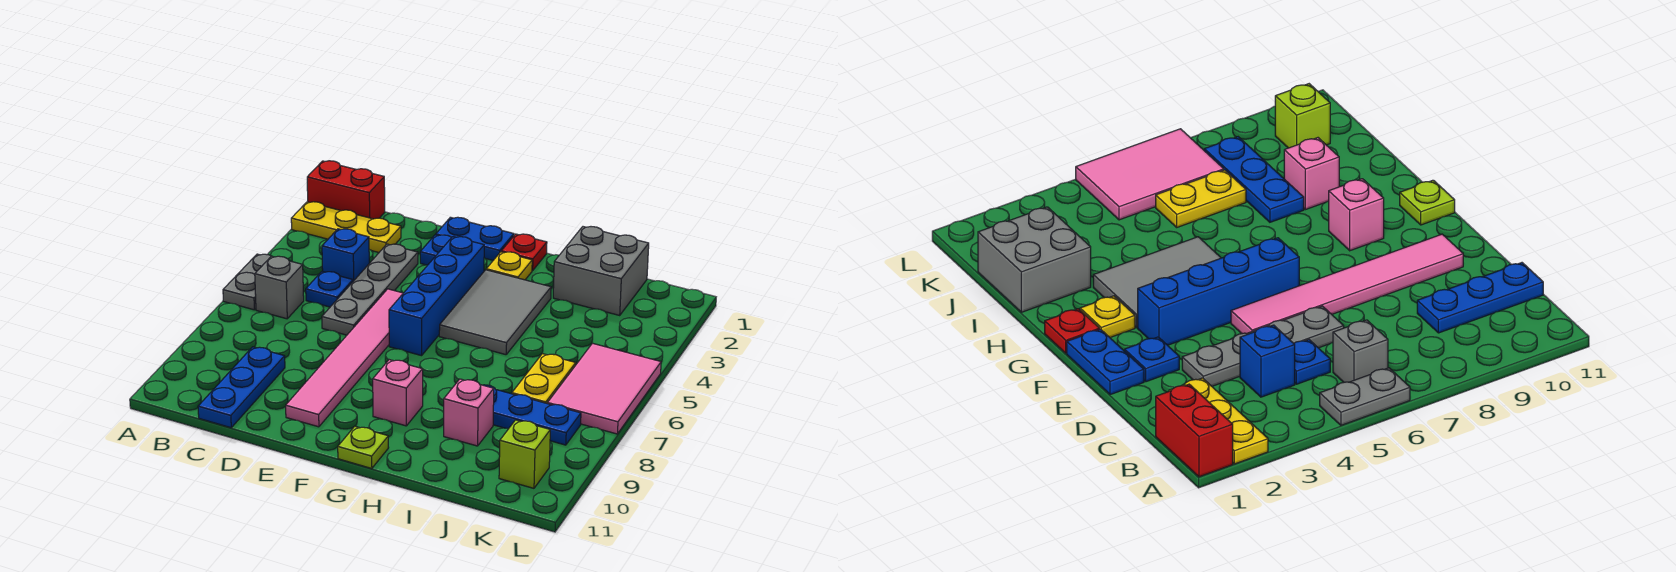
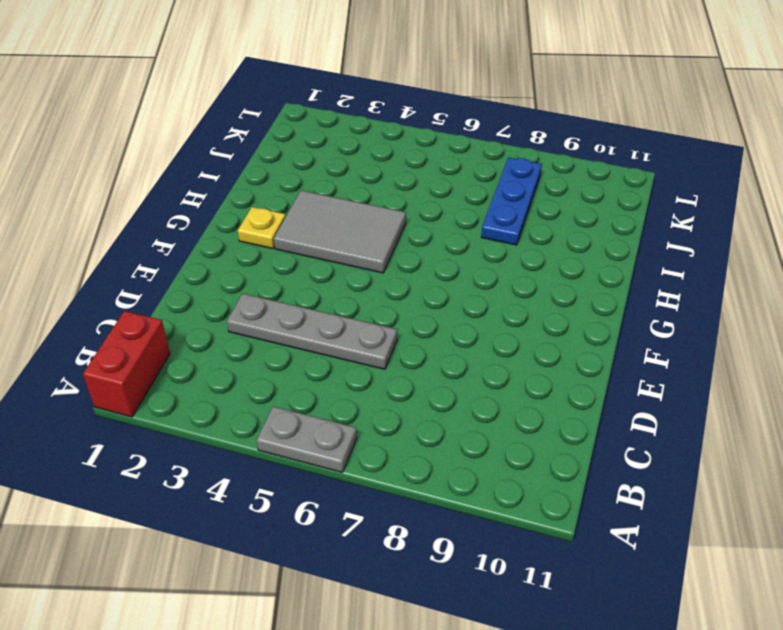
none -> yellow plate A2:C2 level 1
none -> grey brick B6 level 1
none -> blue brick C4 level 1

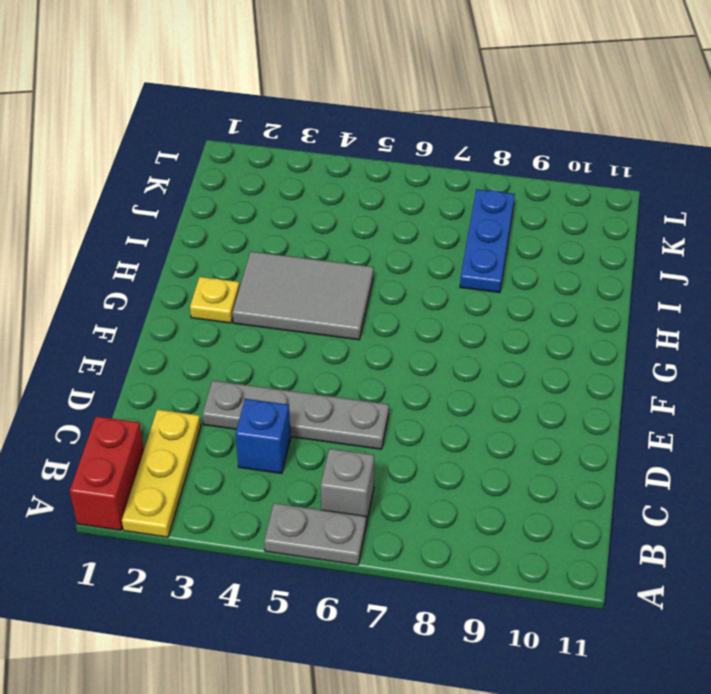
none -> blue plate C5 level 1
none -> blue plate C9:C11 level 1
none -> blue plate E1:F1 level 1

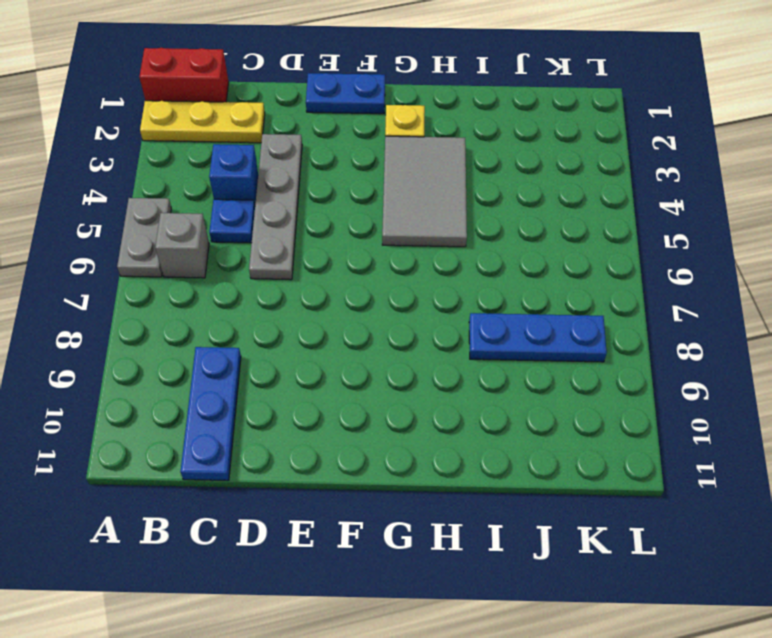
none -> blue plate E2 level 1
none -> pink tile E5:E10 level 1
none -> blue brick F3:F6 level 1

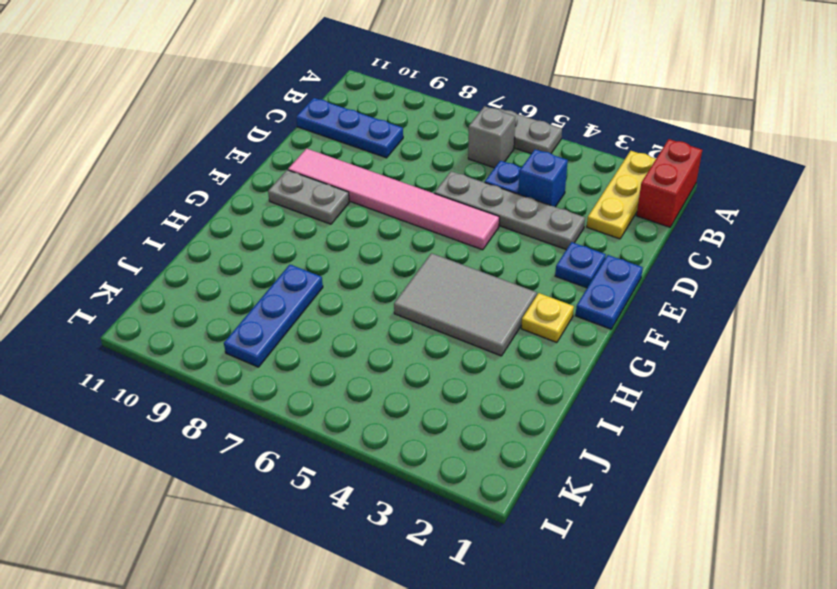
grey plate F9:F10 level 1 -> none
none -> blue brick F3:F6 level 1
none -> red plate G1 level 1
none -> pink brick G9 level 1

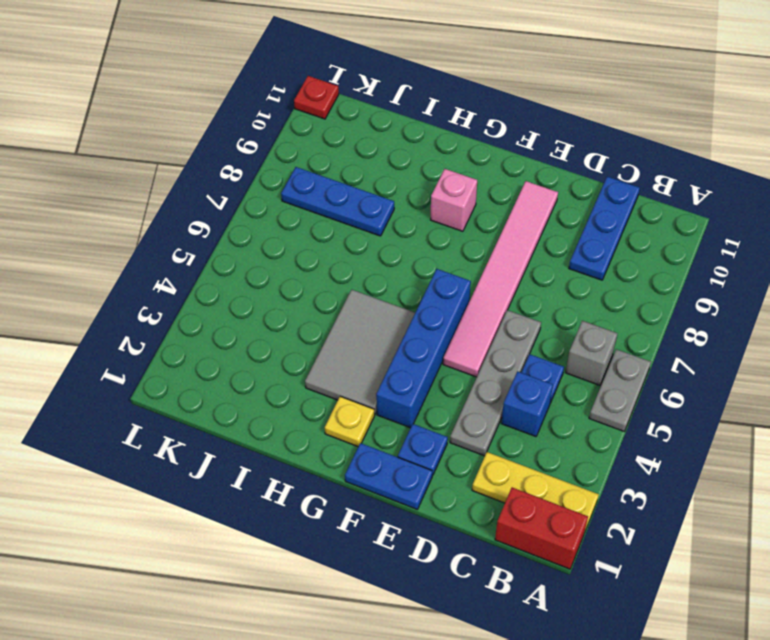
red plate L11 level 1 -> red plate G1 level 1
none -> lime plate G11 level 1
none -> grey brick I1:J2 level 1
none -> pink brick I9 level 1

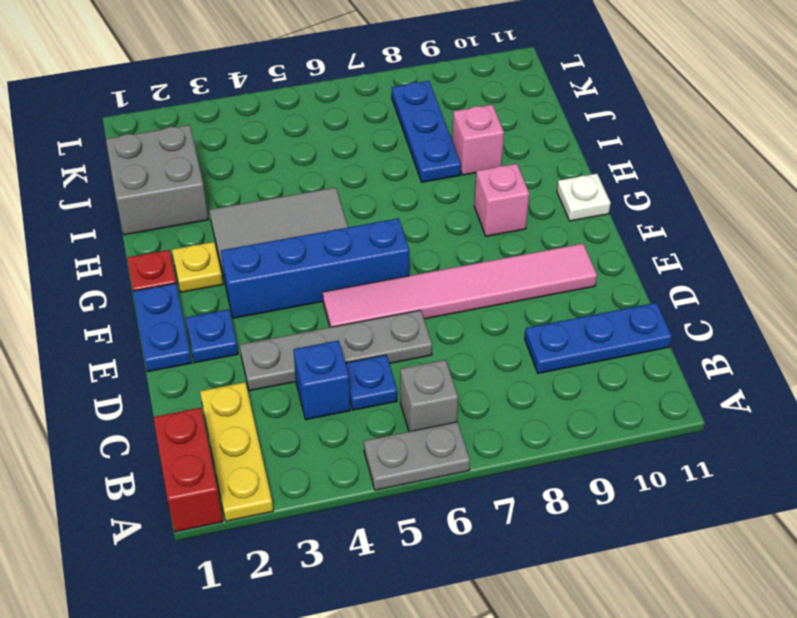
white plate G11 level 1 -> lime plate G11 level 1
none -> yellow plate J6:J7 level 1
none -> pink tile K5:L7 level 1
none -> lime brick K10 level 1

